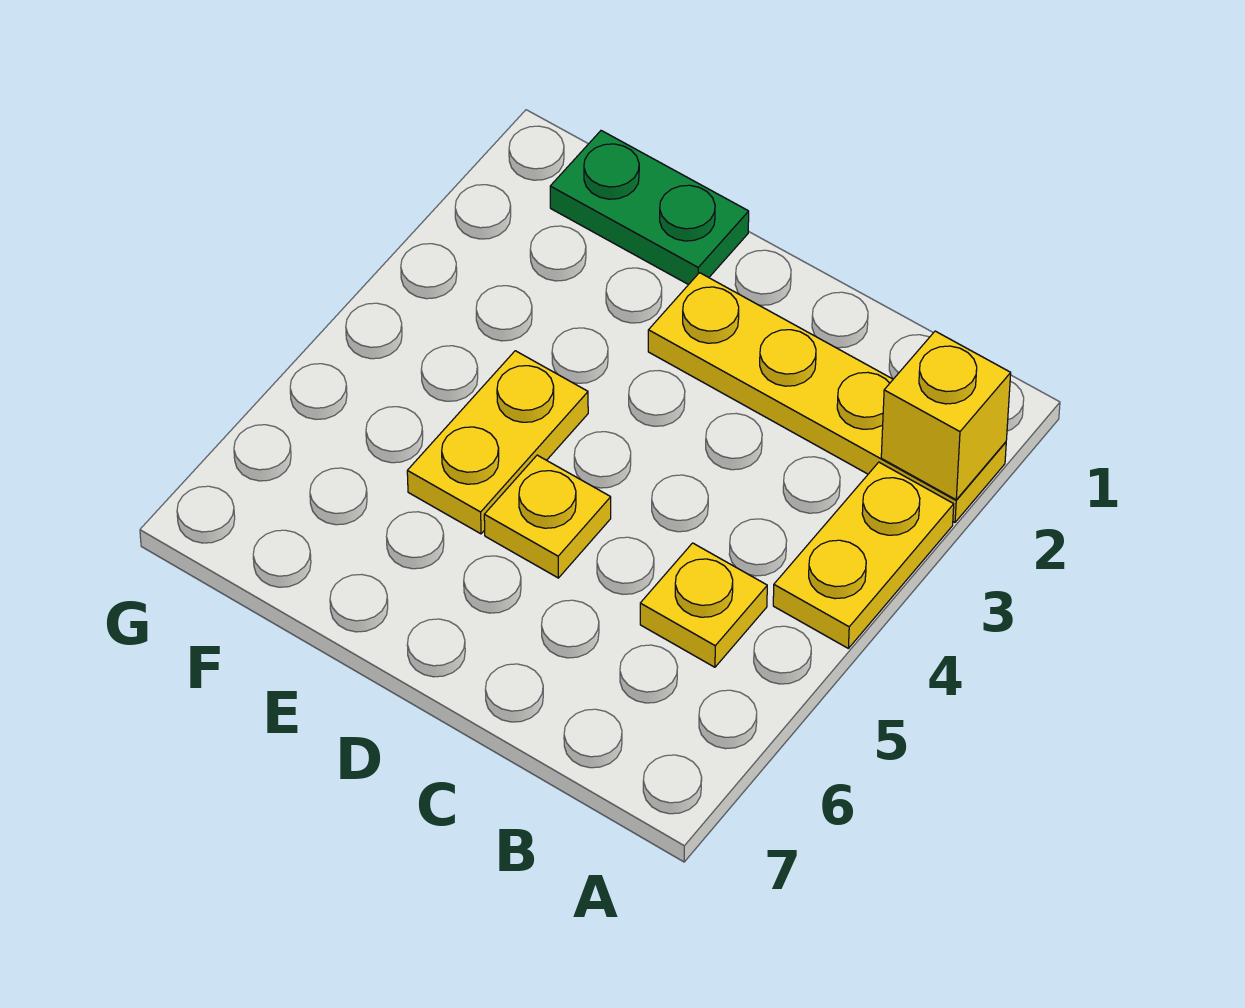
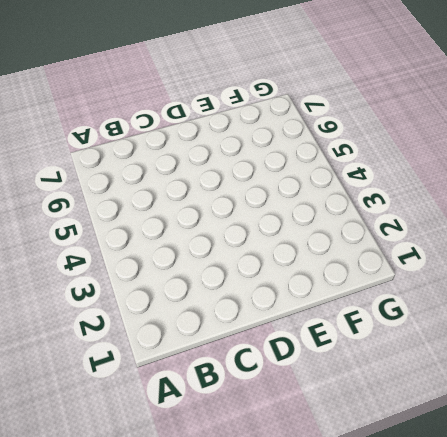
none -> yellow plate A2:D2 level 1
none -> yellow plate A3:A4 level 1

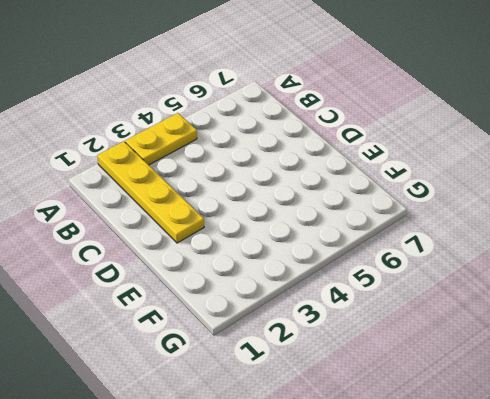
none -> yellow plate B5 level 1
none -> yellow plate D5 level 1

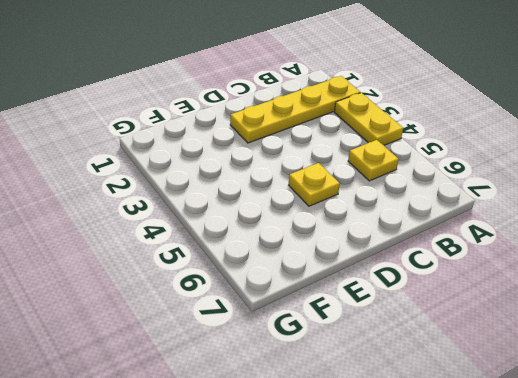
none -> green plate E1:F1 level 1
none -> yellow plate E4:E5 level 1

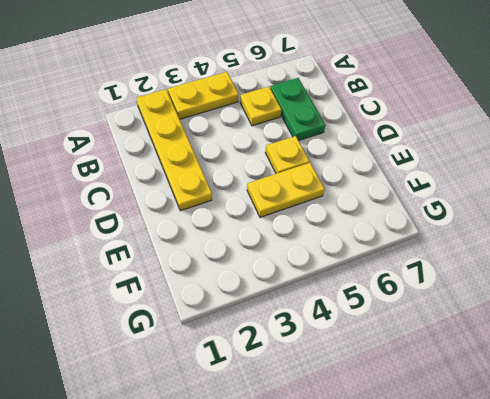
green plate B6:C6 level 1 -> green plate E1:F1 level 1
none -> yellow brick A2 level 2

